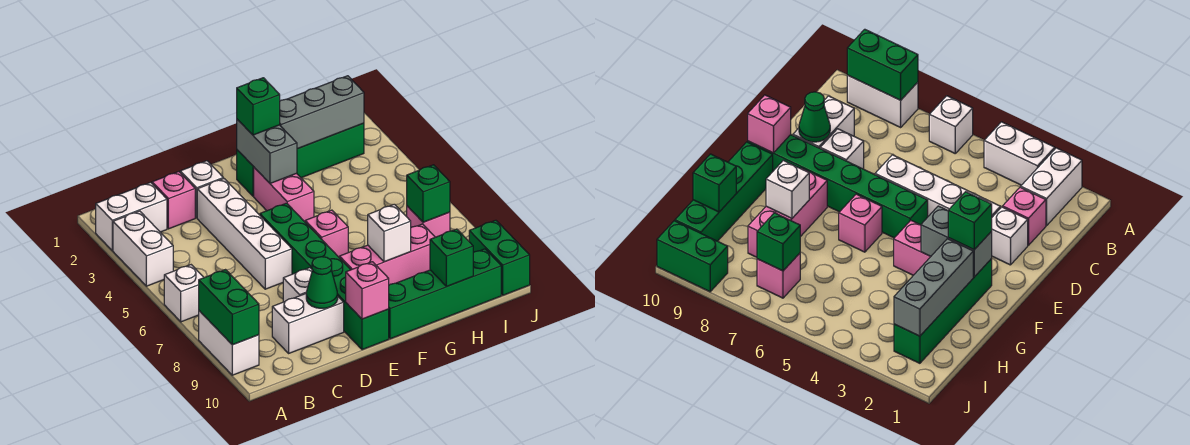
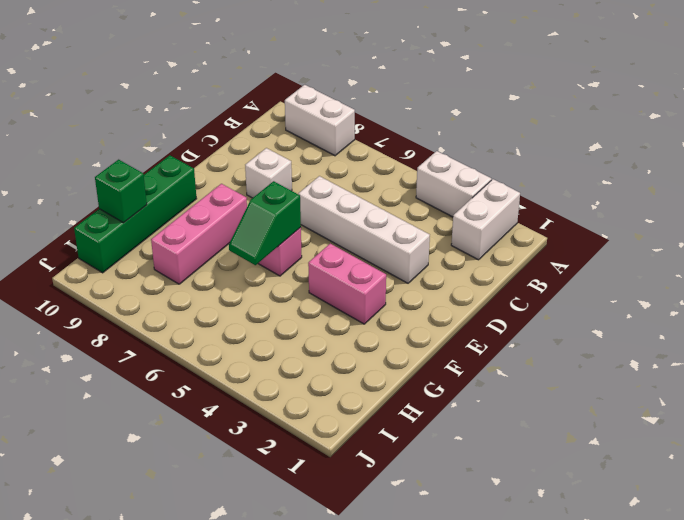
green slope F6:G6 level 2 top F -> none
none -> white brick A6 level 1
none -> pink brick C2 level 1
none -> white brick C9:D9 level 1

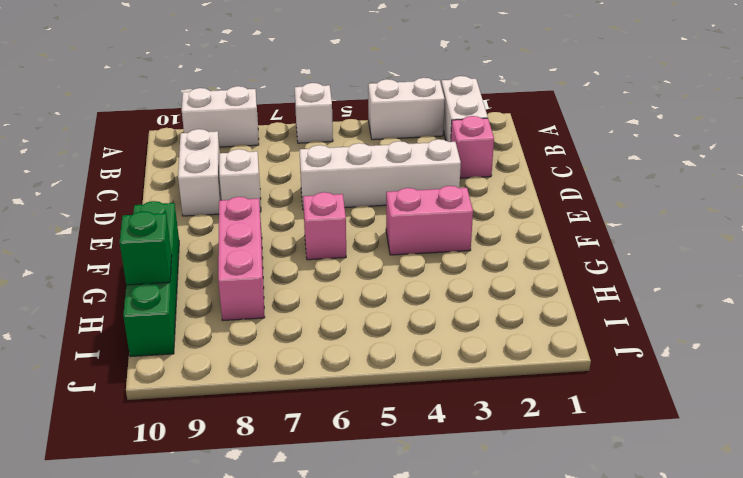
none -> white brick D2 level 1
none -> green brick E5:E10 level 1
none -> green brick F2:I2 level 1

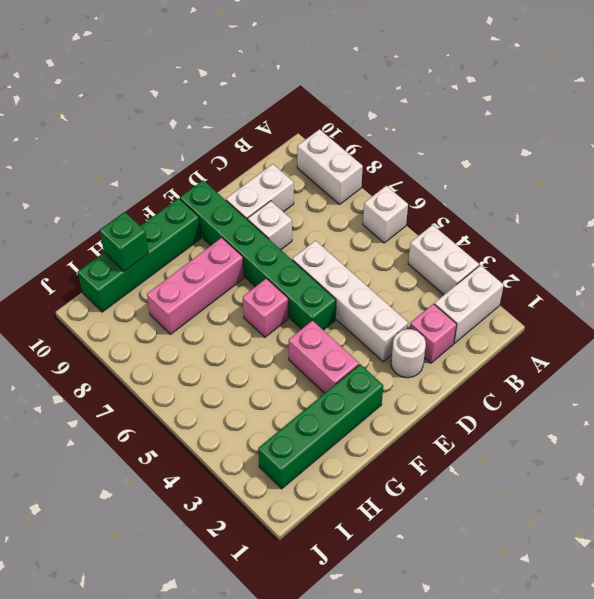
white round brick D2 level 1 -> white brick D2 level 1
none -> pink brick I7 level 1
none -> green brick J9:J10 level 1
none -> green brick A8:A9 level 2

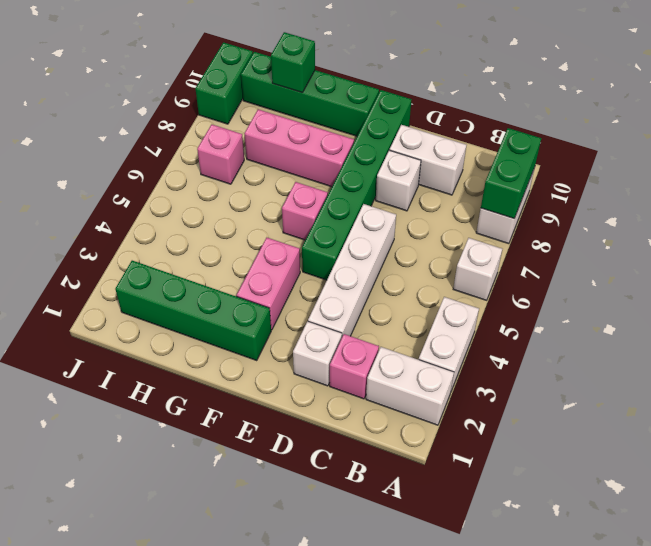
none -> green cone D9 level 2
none -> pink brick E10 level 2
none -> grey brick F2:F3 level 2

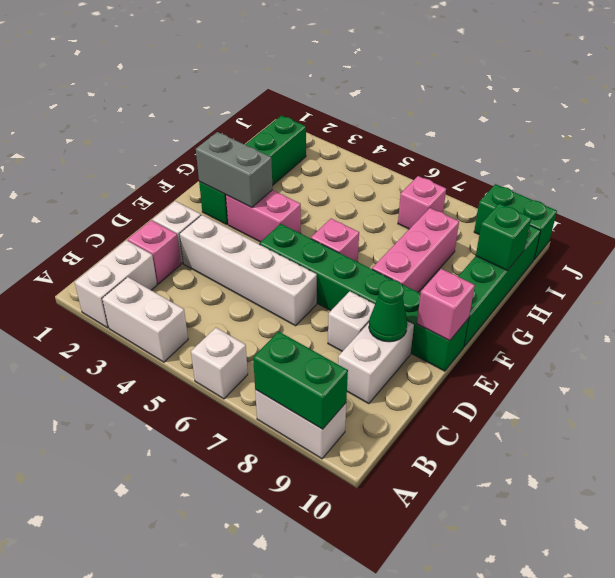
none -> grey brick G2:I2 level 2
none -> white brick G8 level 2
none -> green brick I7 level 2

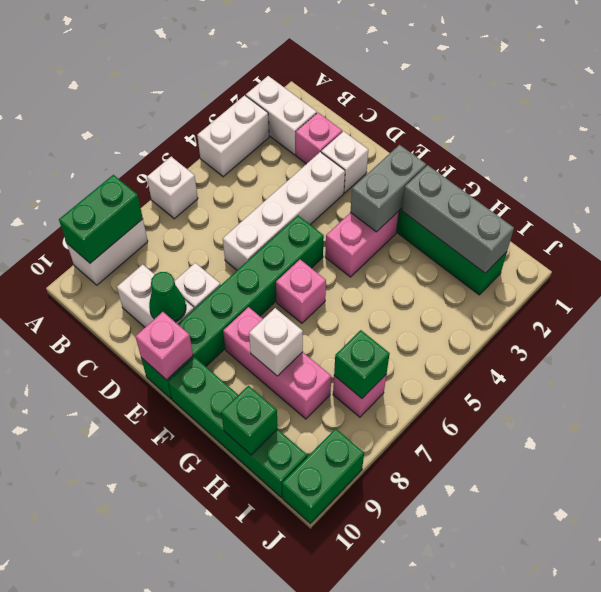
none -> green brick F2 level 3

